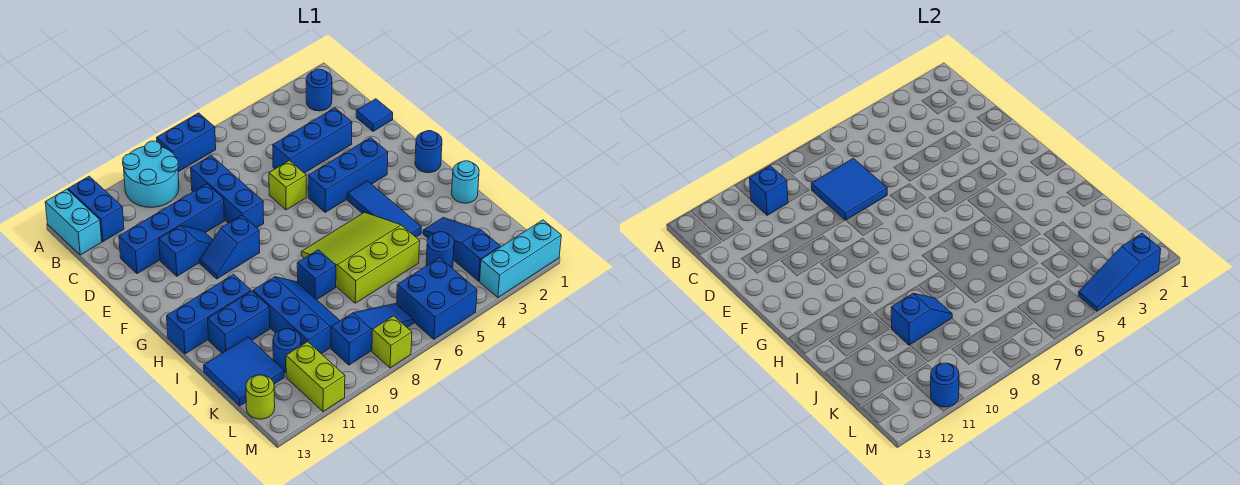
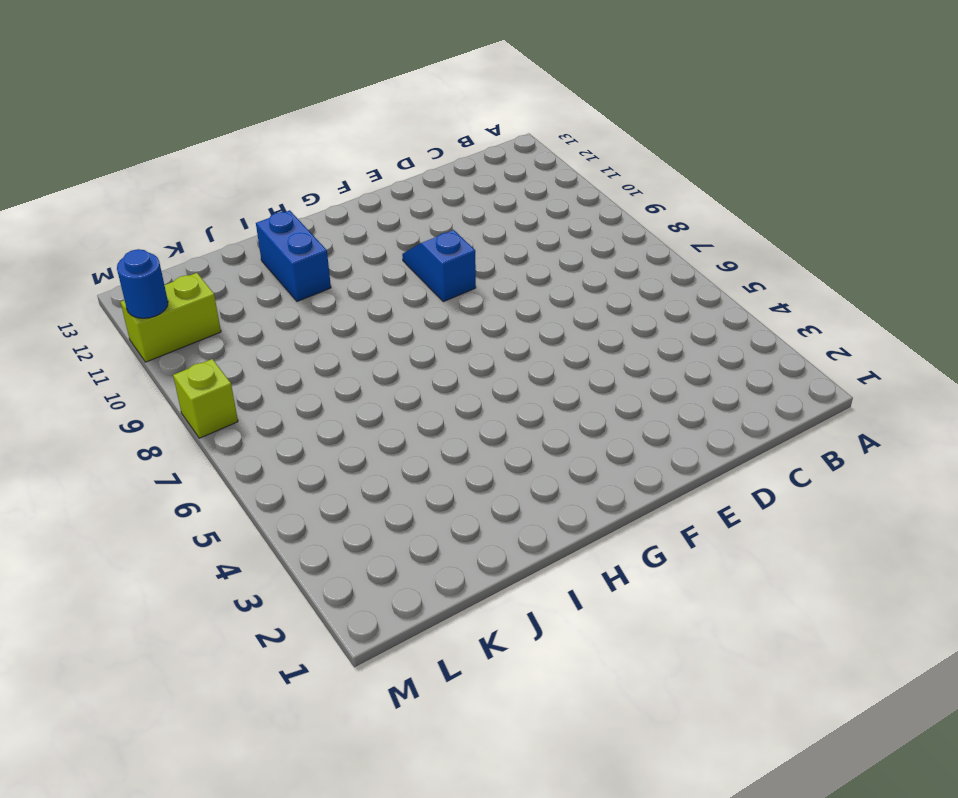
none -> blue brick A7:A8 level 1
none -> cyan round brick A9:B10 level 1
none -> blue brick A12:B12 level 1
none -> cyan brick A13:B13 level 1

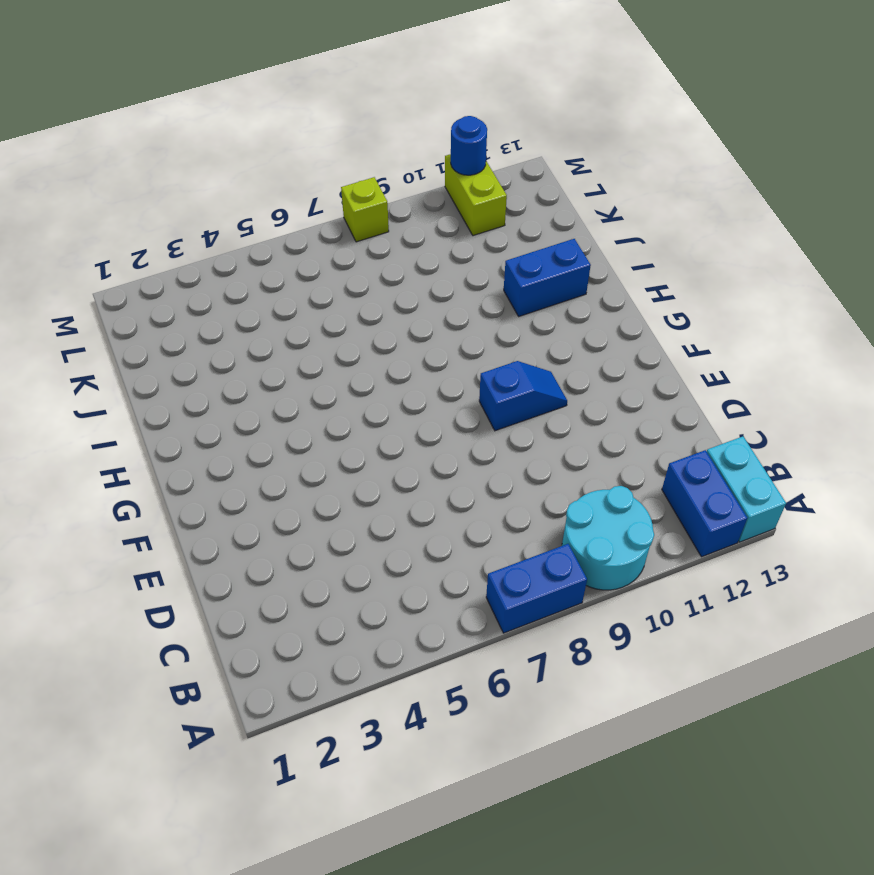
none -> blue round brick B2 level 1
none -> blue brick C8:E8 level 1
none -> blue tile D1 level 1
none -> blue brick D3:D5 level 1

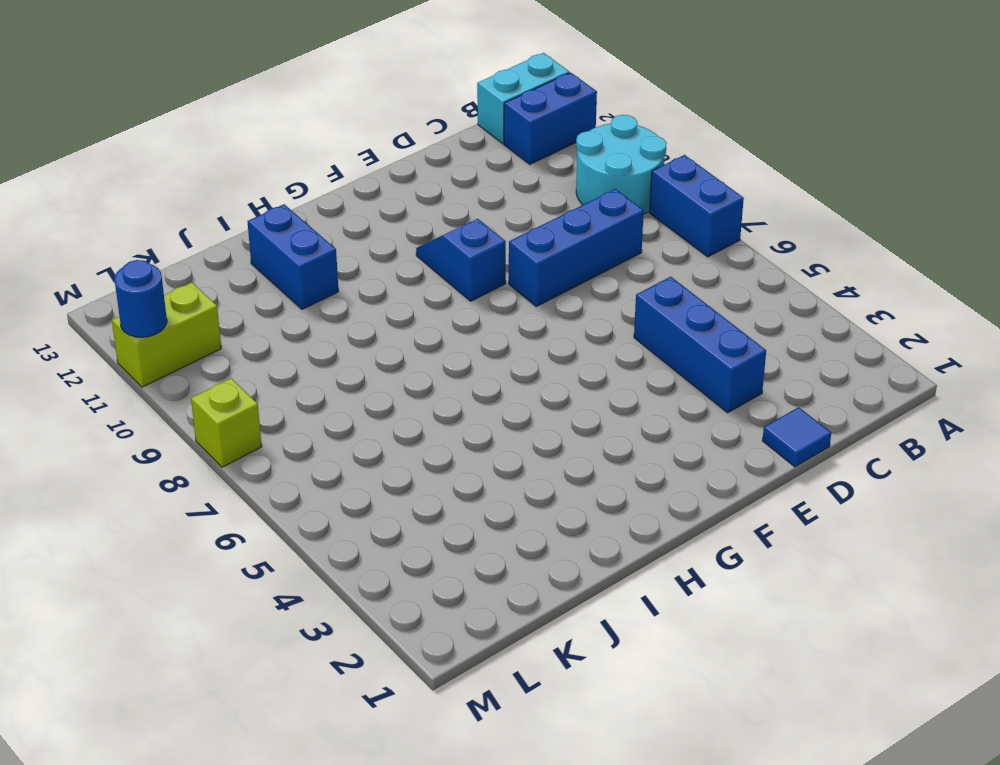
none -> blue round brick B2 level 1
none -> blue brick D9:D12 level 1
none -> lime brick E6 level 1
none -> blue slope E10:E11 level 1 top 11

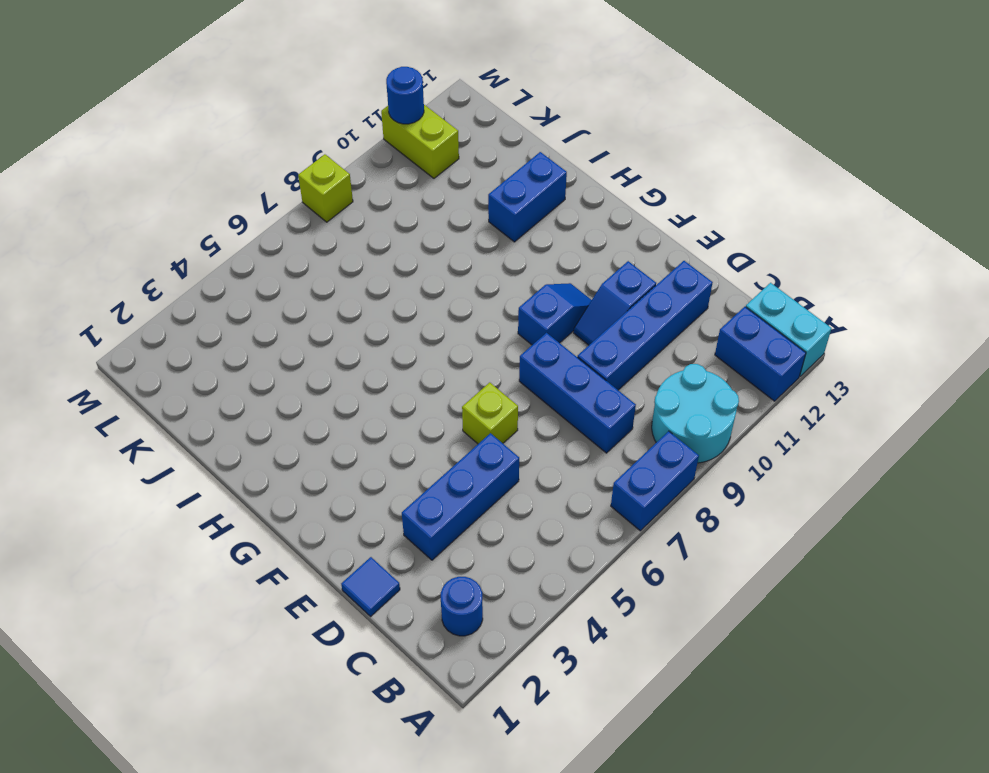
none -> blue brick F3:F5 level 1
none -> blue round brick G1 level 1
none -> blue tile G4:I4 level 1
none -> lime slope H5:J7 level 1 top J

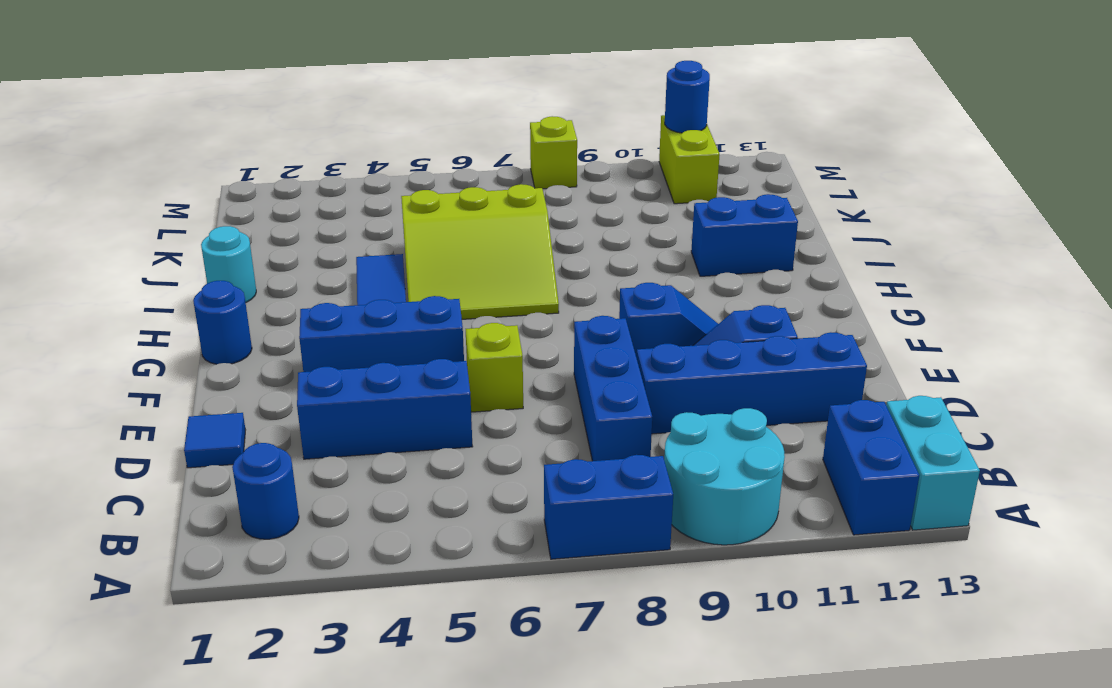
none -> blue brick H11:H13 level 1
none -> blue brick I8 level 1
none -> blue slope I9:K10 level 1 top 10
none -> blue slope J3:L3 level 1 top L

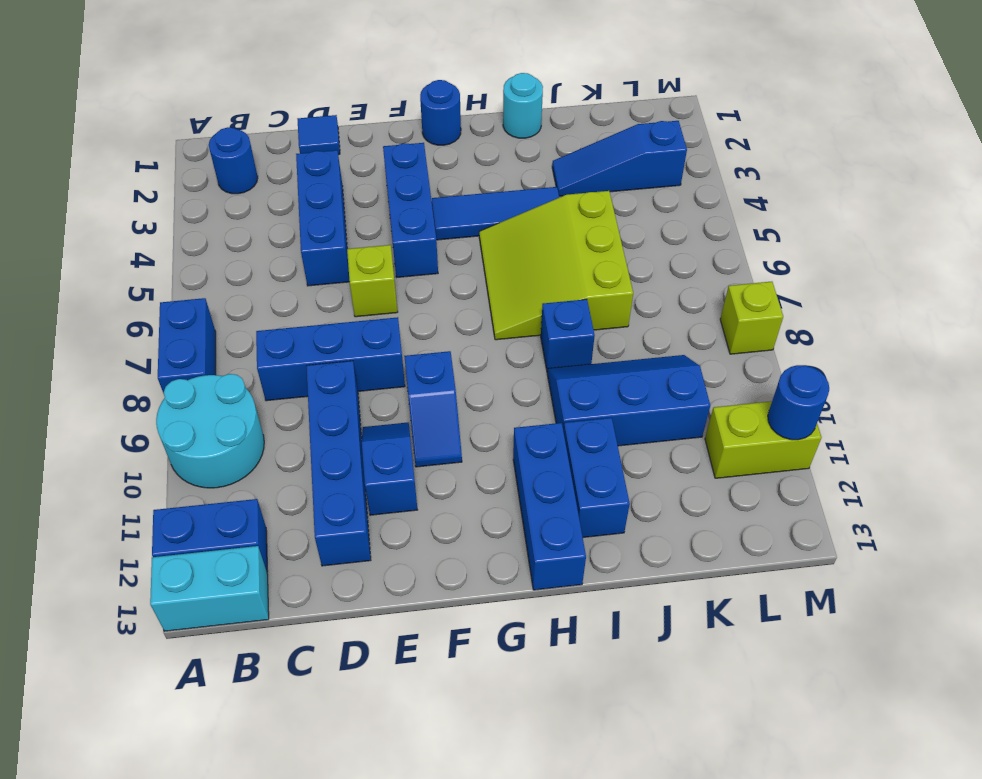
none -> blue tile J12:K13 level 1
none -> blue round brick K4 level 1
none -> blue round brick K11 level 1
none -> blue brick L5:M6 level 1

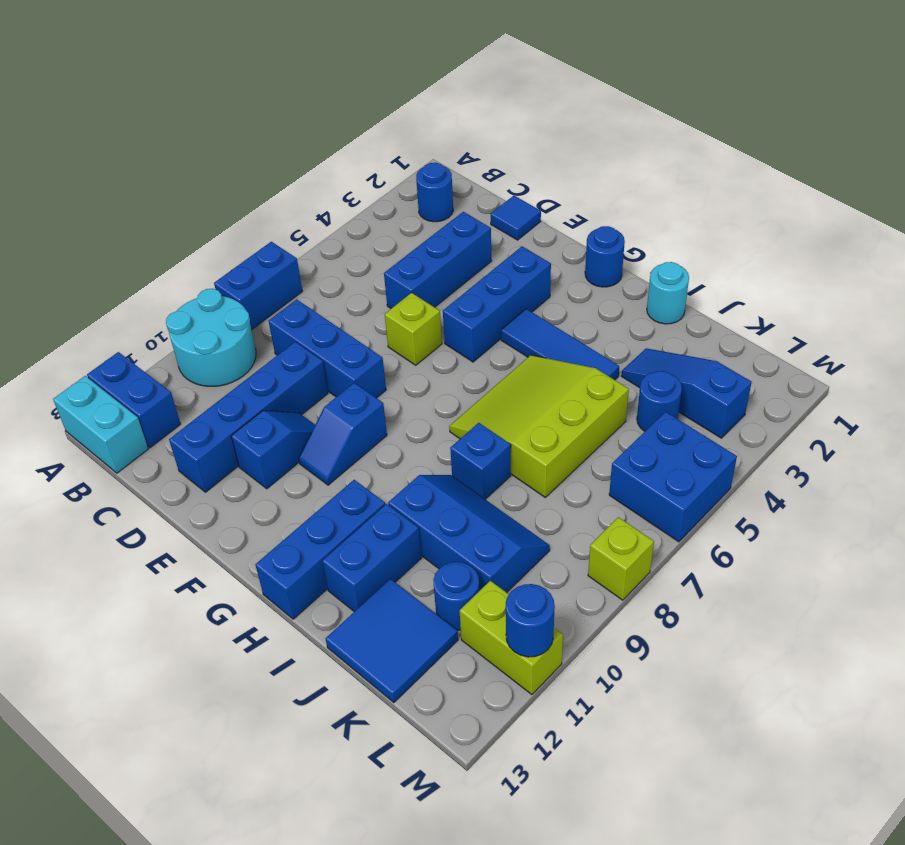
none -> blue slope L7:L9 level 1 top 9
none -> lime round brick L13 level 1
none -> cyan brick M1:M3 level 1
none -> blue brick B10 level 2

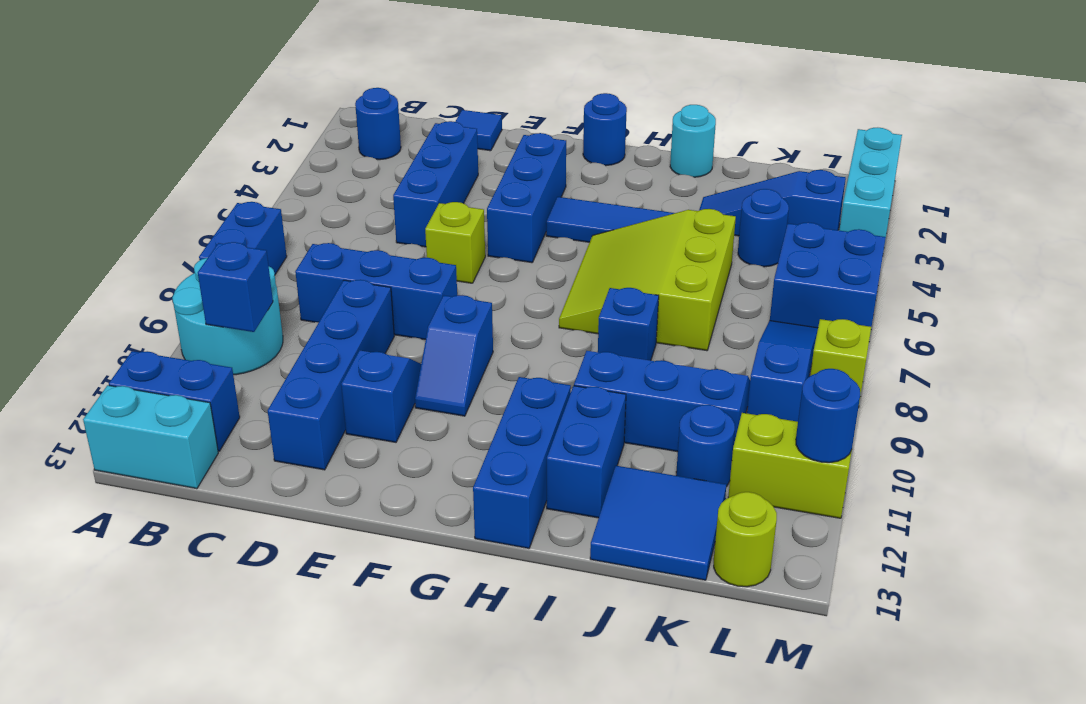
none -> blue tile C7:D8 level 2
none -> blue slope J9:J10 level 2 top 10
none -> blue slope M2:M4 level 2 top 2

